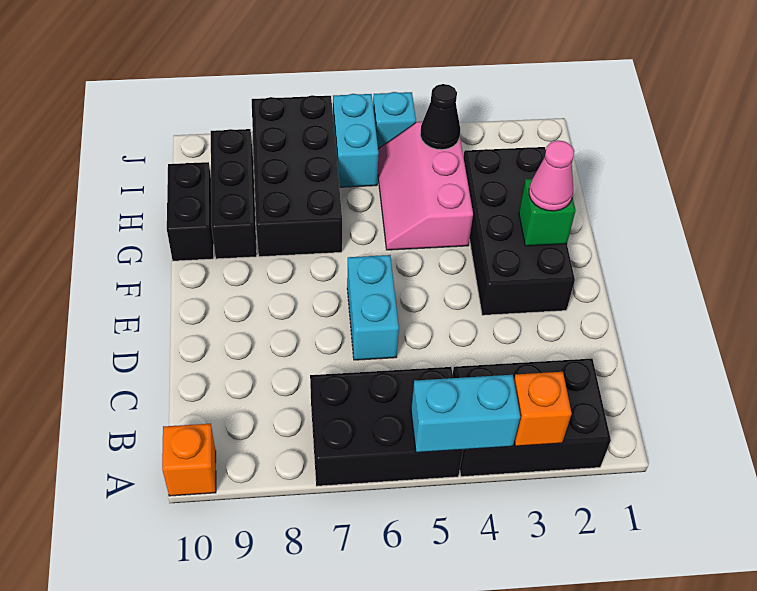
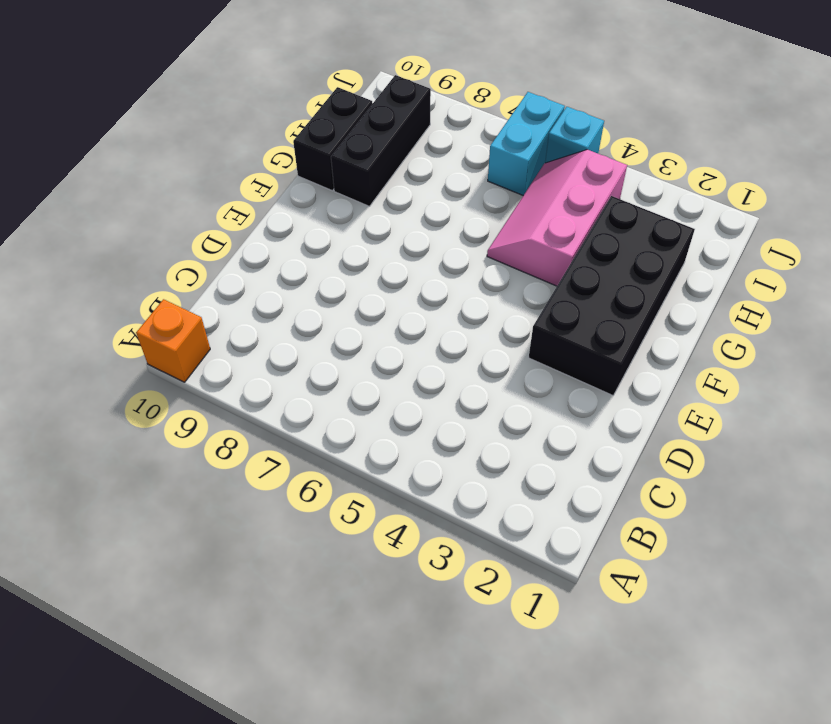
none -> black brick A2:B4 level 1
none -> black brick A5:B7 level 1
none -> cyan brick D6:E6 level 1

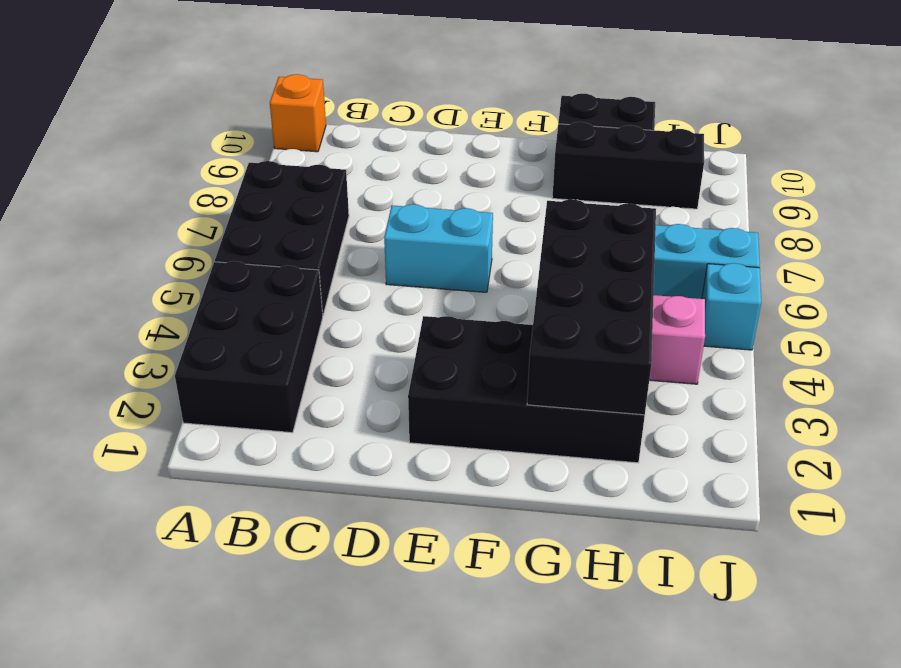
black brick G2:H5 level 2 -> black brick G7:J8 level 1
none -> orange brick A3 level 2
none -> cyan brick A4:A5 level 2
none -> green brick F2 level 2

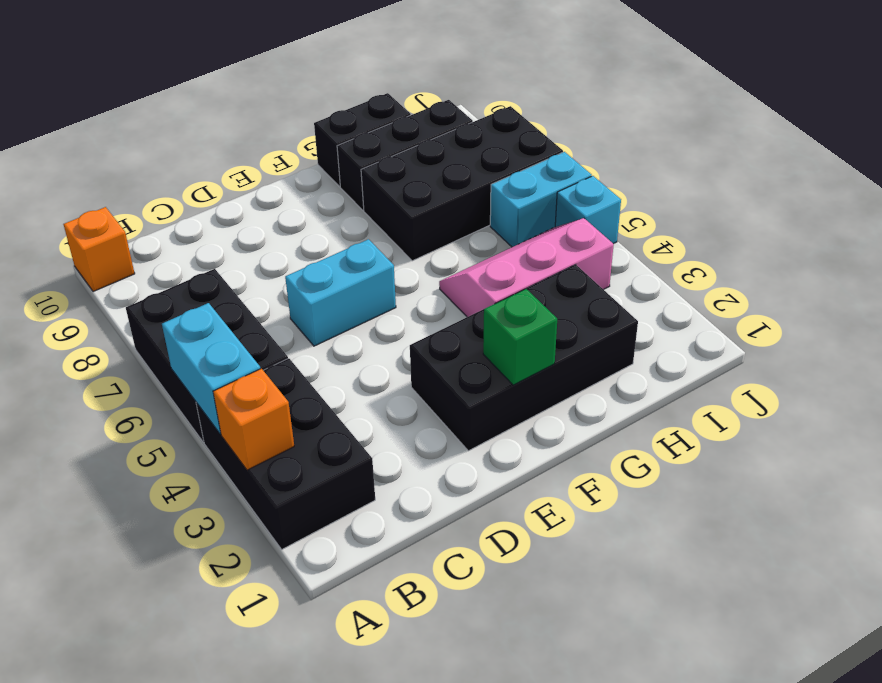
none -> black cone I4 level 2
none -> pink cone F2 level 3

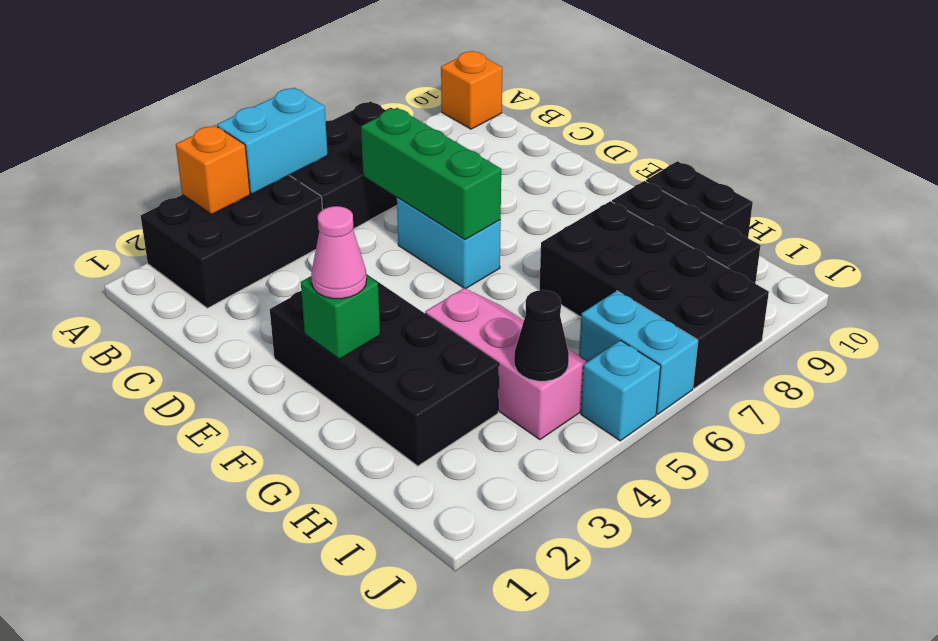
green brick C6:E6 level 2 -> none

